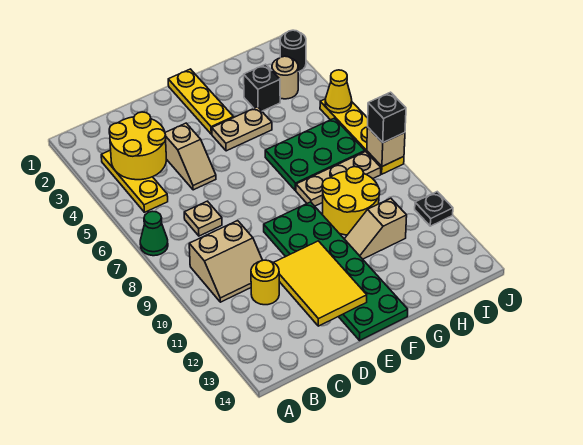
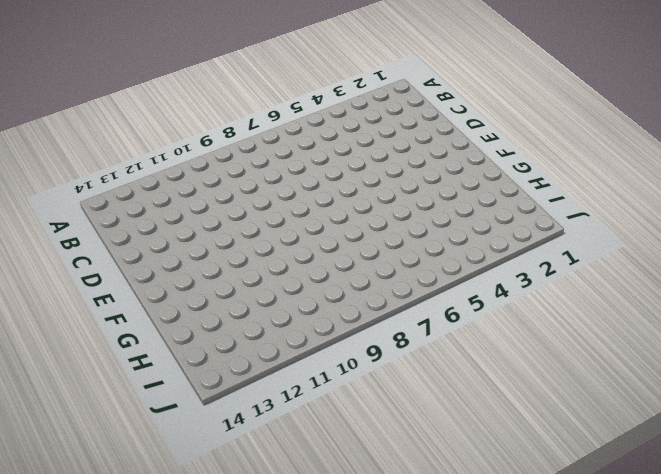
none -> green cone A7 level 1
none -> yellow plate B3:B5 level 1
none -> tan slope B9:C10 level 1 top 9

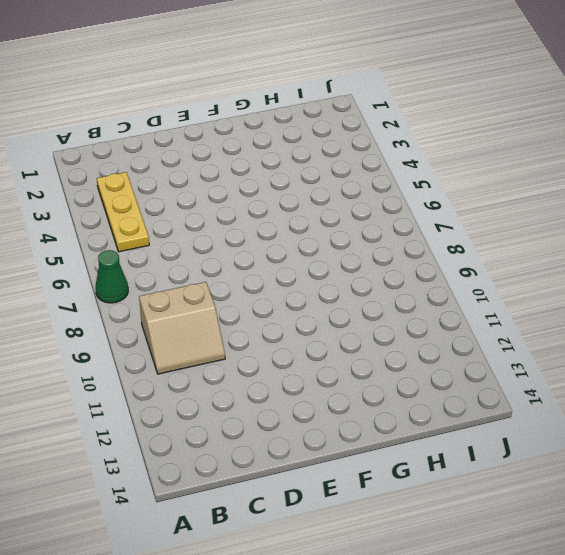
none -> tan plate C7 level 1
none -> yellow round brick C11 level 1
none -> tan slope D4:D5 level 1 top 4

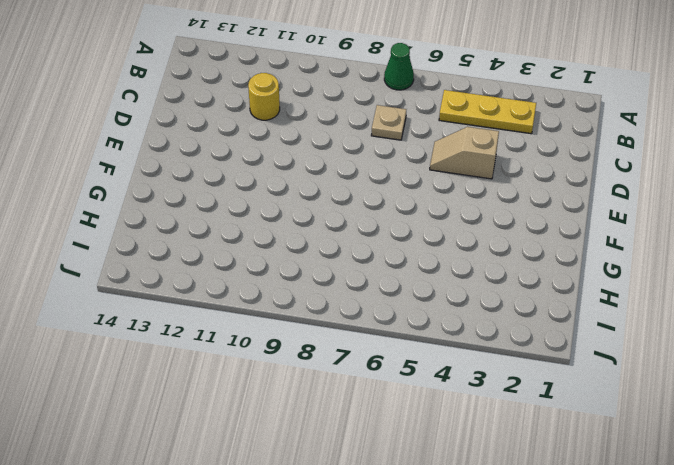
none -> tan slope B9:C10 level 1 top 9
none -> green plate E9:F14 level 1
none -> yellow plate F1:F3 level 1

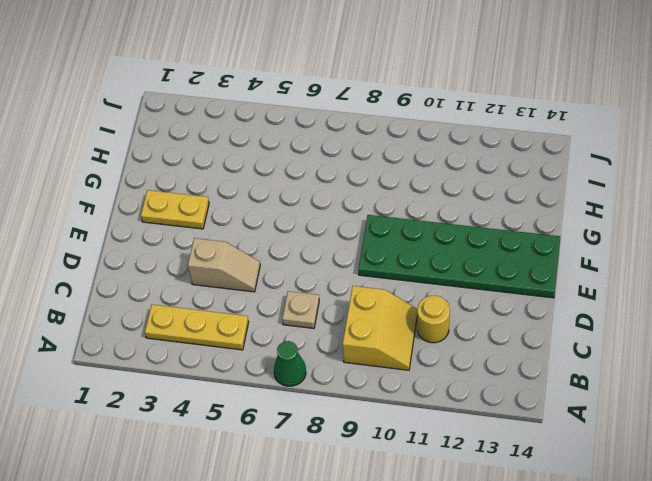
yellow slope B9:C10 level 1 top 9 -> tan slope B9:C10 level 1 top 9
yellow plate F2:F3 level 1 -> yellow plate F1:F3 level 1
none -> tan plate F4:G4 level 1
none -> green plate G6:I7 level 1
none -> tan plate G8:I8 level 1

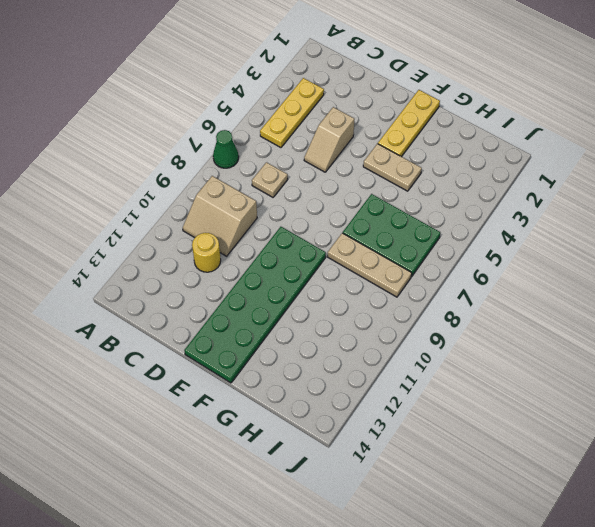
none -> yellow round brick G9:H10 level 1
none -> tan slope G11:H11 level 1 top H
none -> black brick H3 level 1

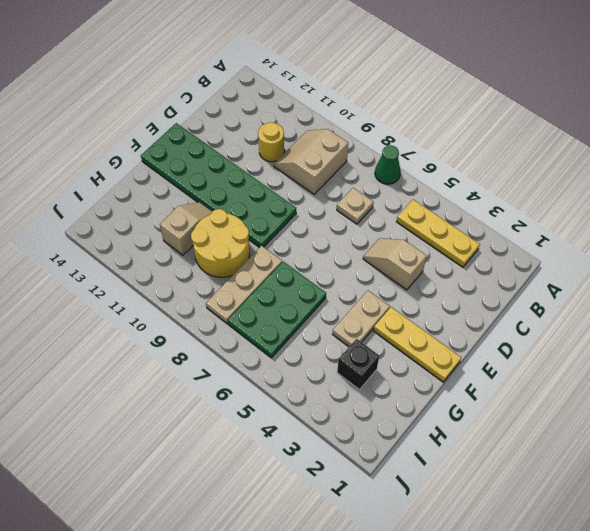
none -> tan round brick I3 level 1
none -> black round brick J2 level 1
none -> yellow plate J5:J8 level 1

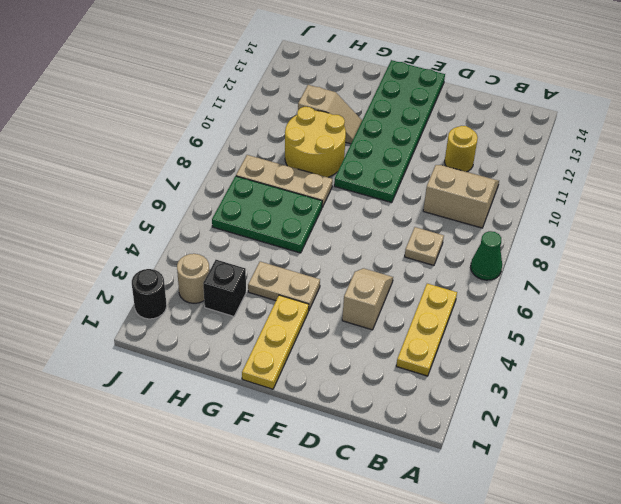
none -> yellow plate J5:J8 level 1
none -> black plate J11 level 1
none -> yellow round brick B3:C4 level 2

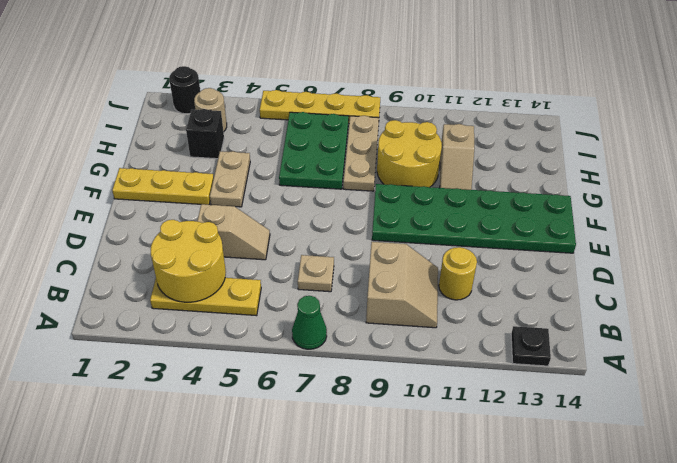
black plate A13 level 1 -> black plate J11 level 1
none -> yellow tile D11:E13 level 2
none -> yellow cone J5 level 2
none -> tan brick J8 level 2

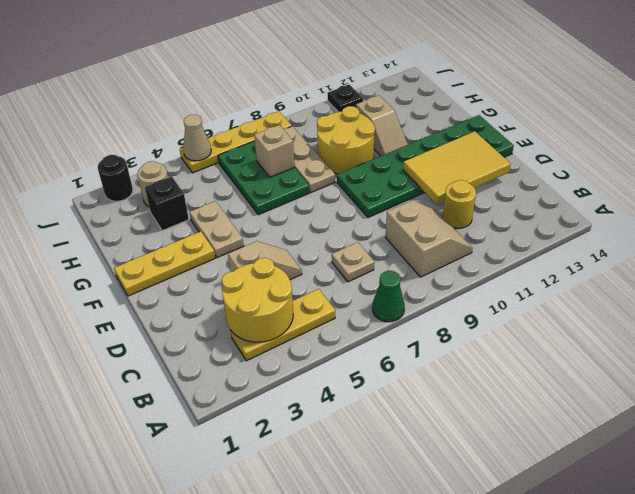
tan brick H7 level 2 -> tan brick J8 level 2
tan cone J5 level 2 -> yellow cone J5 level 2
none -> black brick J8 level 3

